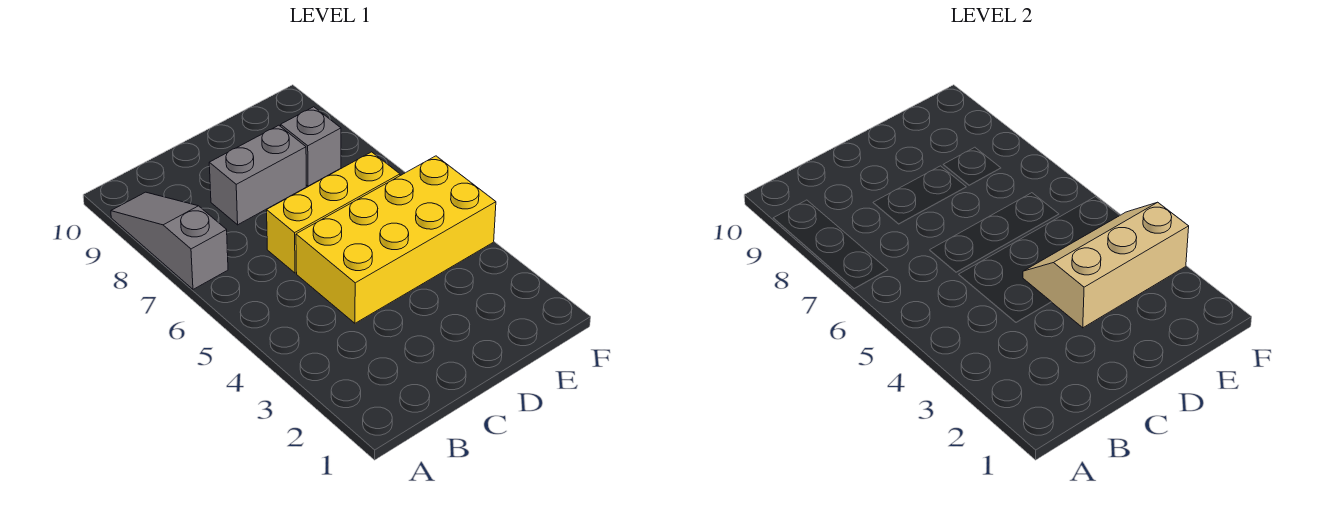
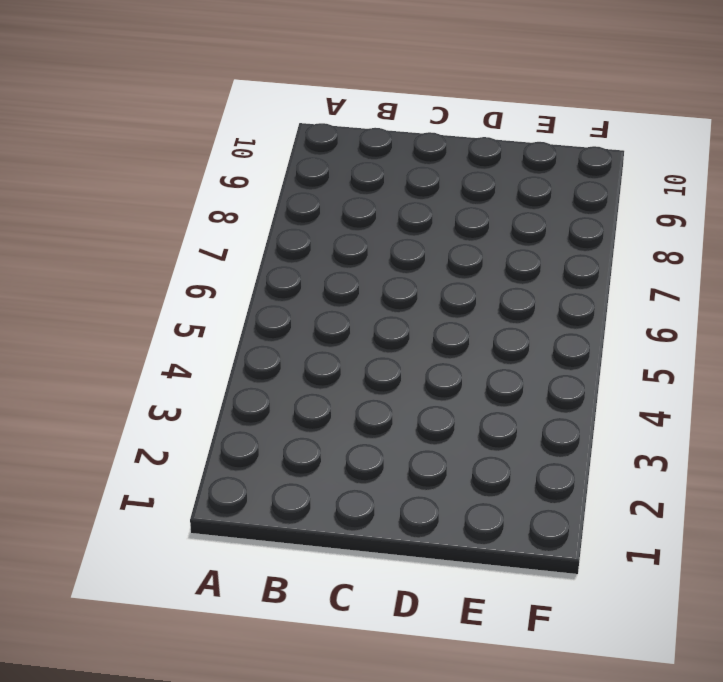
none -> grey slope A7:A9 level 1 top 7
none -> yellow brick C4:F5 level 1

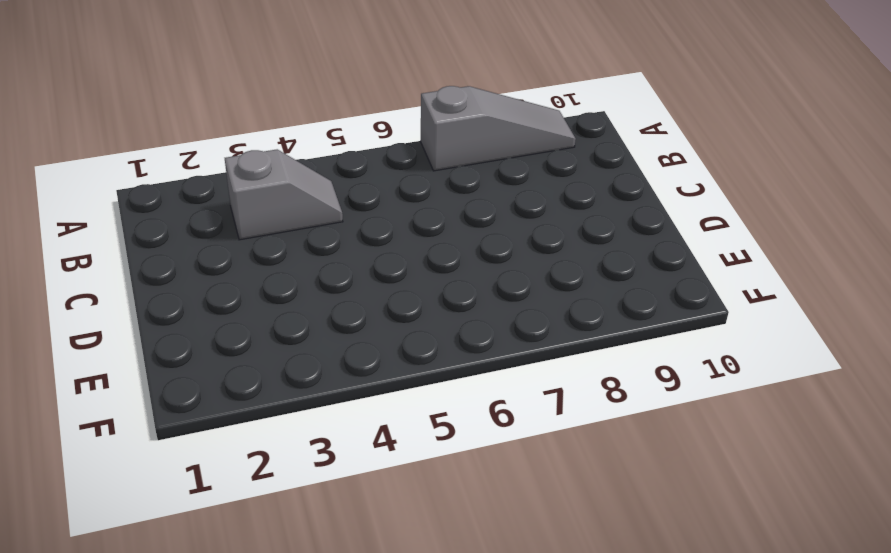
grey slope B3:B4 level 1 top 3 -> none
none -> yellow brick C4:F5 level 1
none -> yellow brick C6:E6 level 1

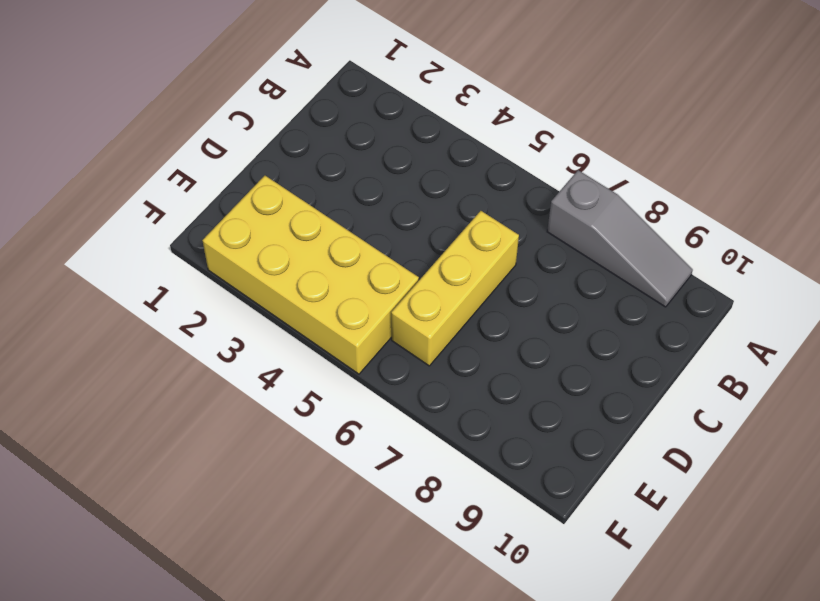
yellow brick E2:F5 level 1 -> yellow brick C4:F5 level 1
none -> grey brick C8:D8 level 1
none -> grey brick E8 level 1

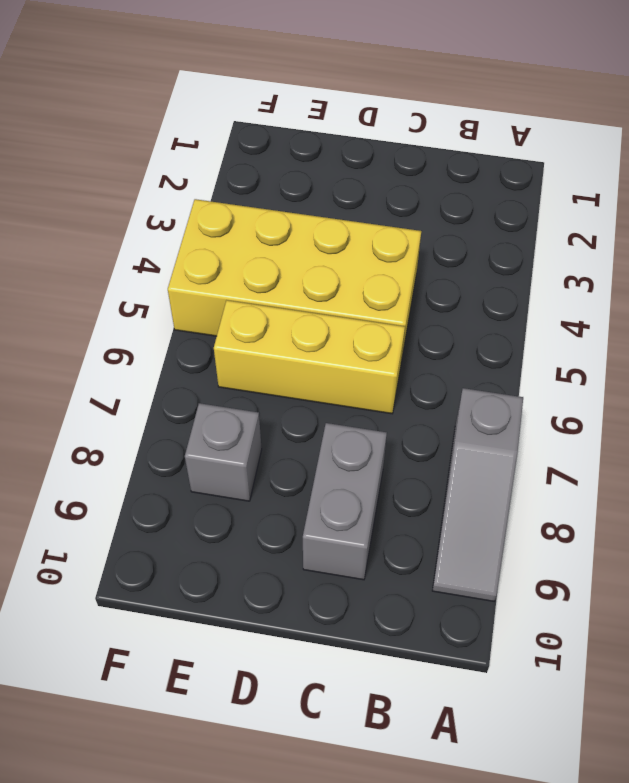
grey brick C8:C9 level 1 -> grey brick C8:D8 level 1
none -> tan slope D3:F4 level 2 top 3

